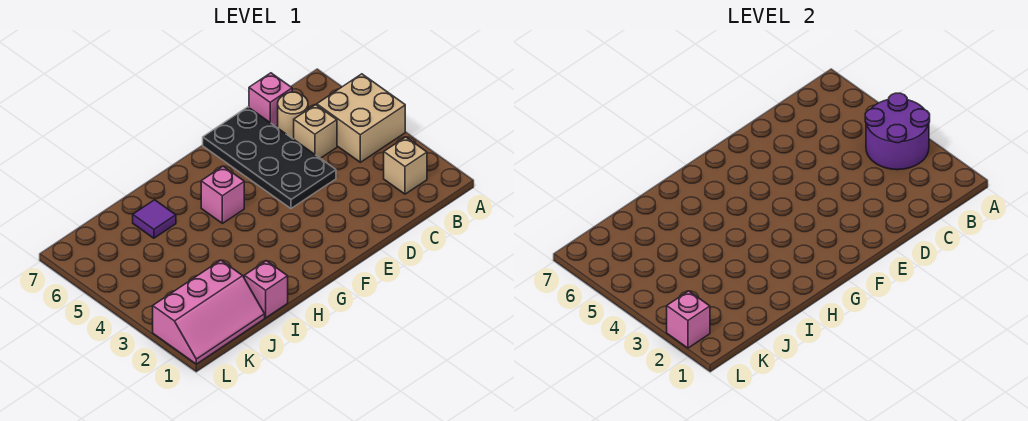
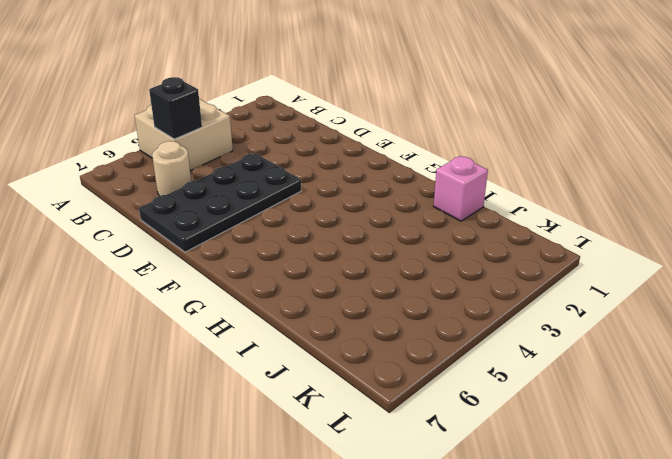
black brick B5 level 2 -> none
none -> tan brick B2 level 1
none -> tan brick C5 level 1
none -> pink brick C7 level 1

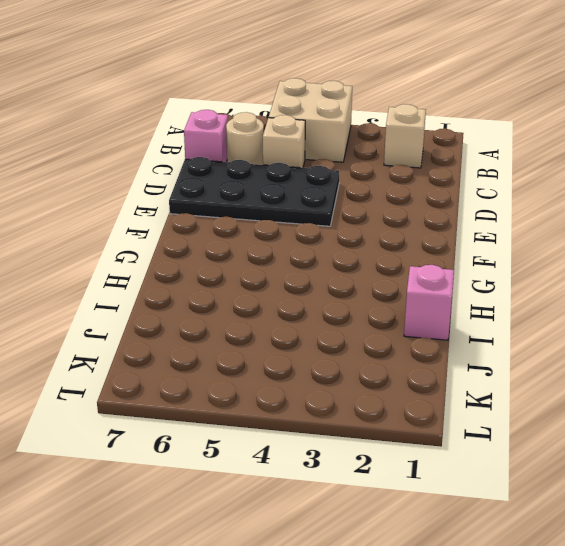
none -> pink brick G5 level 1
none -> purple tile I6 level 1
none -> pink slope J1:L2 level 1 top 2

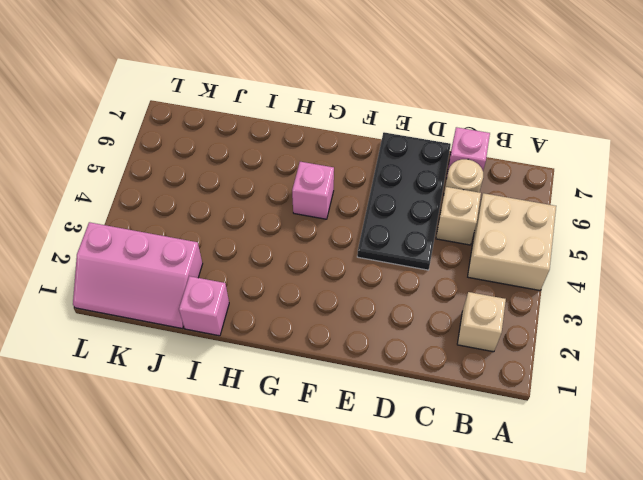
none -> purple tile I6 level 1
none -> purple round brick A3:B4 level 2
none -> pink brick L2 level 2

